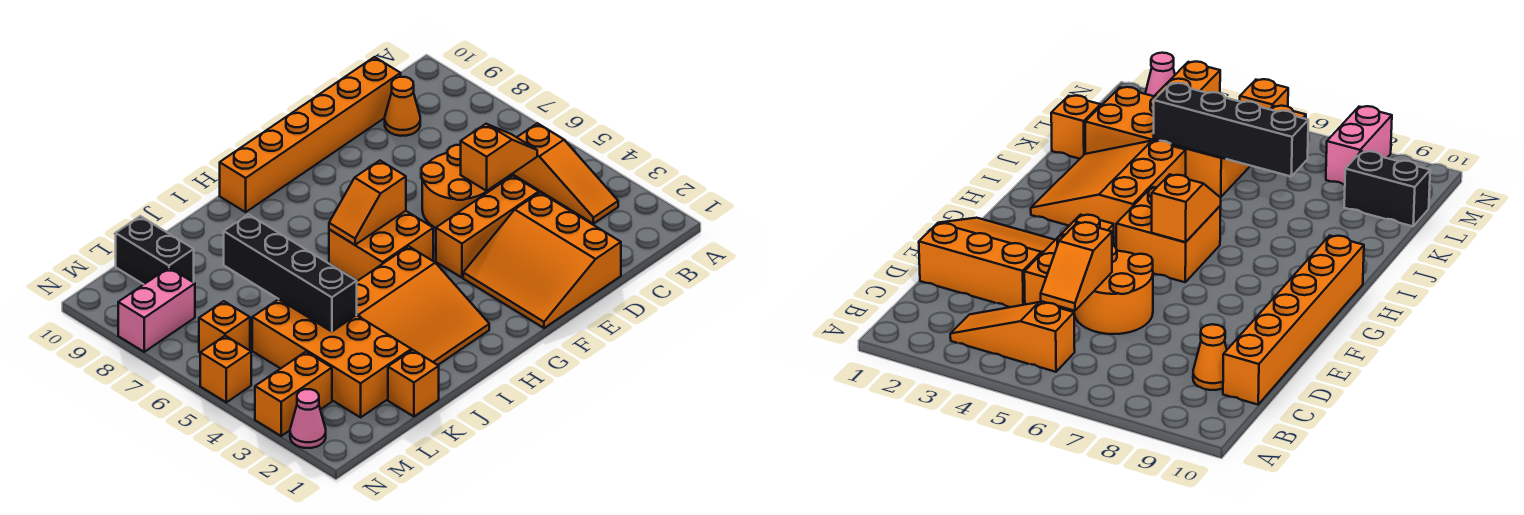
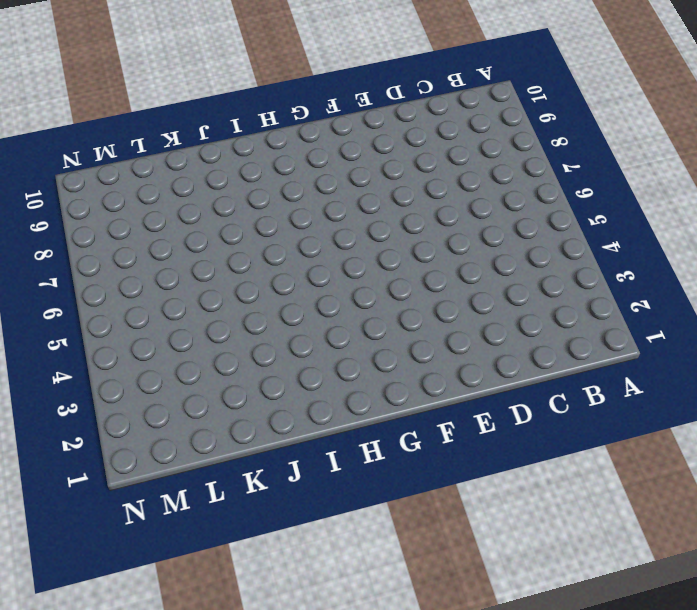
none -> orange slope B3:B5 level 1 top 5
none -> orange cone C9 level 1
none -> orange brick C10:H10 level 1

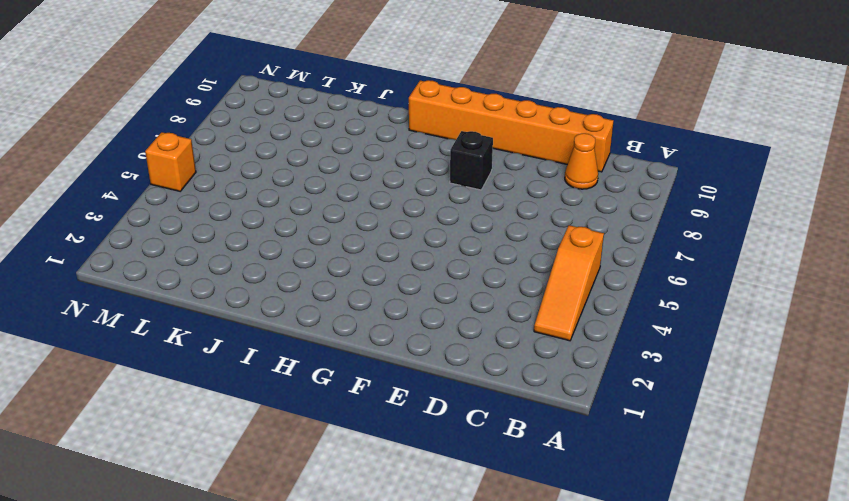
black brick F8 level 1 -> none
none -> orange slope D1:F3 level 1 top D
none -> orange brick D4:F4 level 1
none -> orange round brick D5:E6 level 1

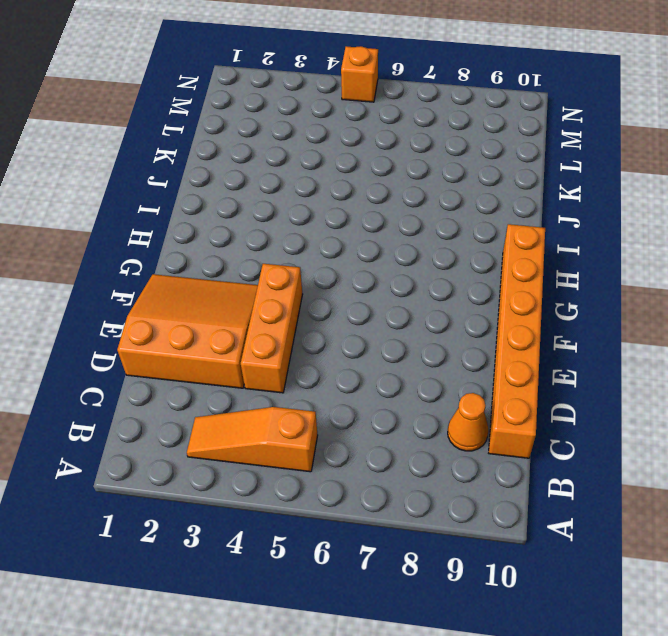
none -> orange round brick D5:E6 level 1
none -> orange brick G5:H6 level 1
none -> orange slope H2:J4 level 1 top 4

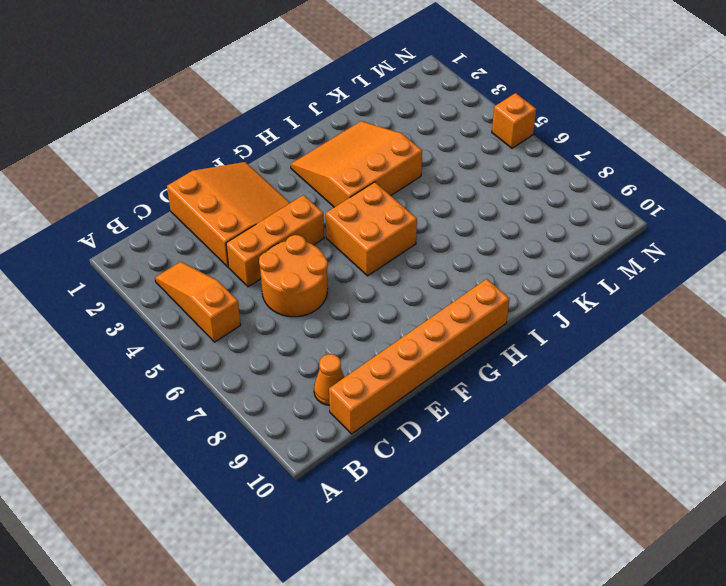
none -> orange brick K1 level 1
none -> orange brick K2:L5 level 1
none -> black brick L9:L10 level 1

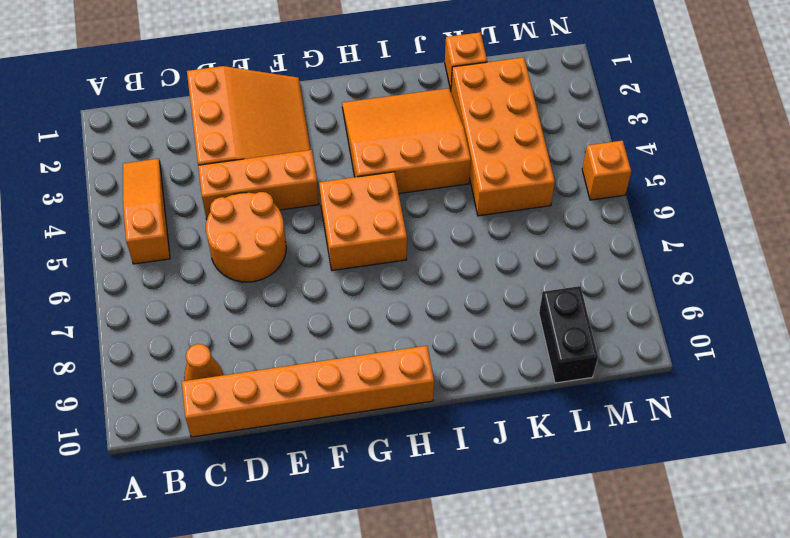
none -> orange brick M3:N3 level 1
none -> orange brick M6 level 1
none -> pink brick M8:N8 level 1

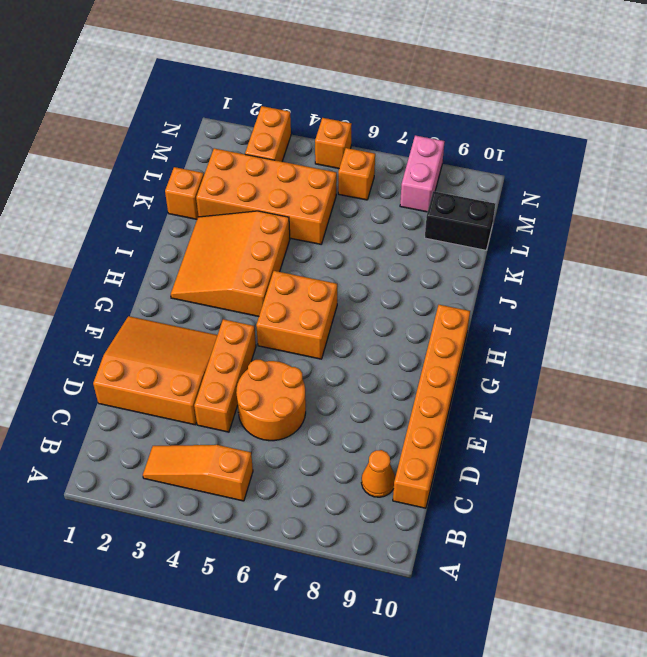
none -> pink cone N2 level 1
none -> orange slope C5:D5 level 2 top D
none -> orange slope G6:H6 level 2 top G

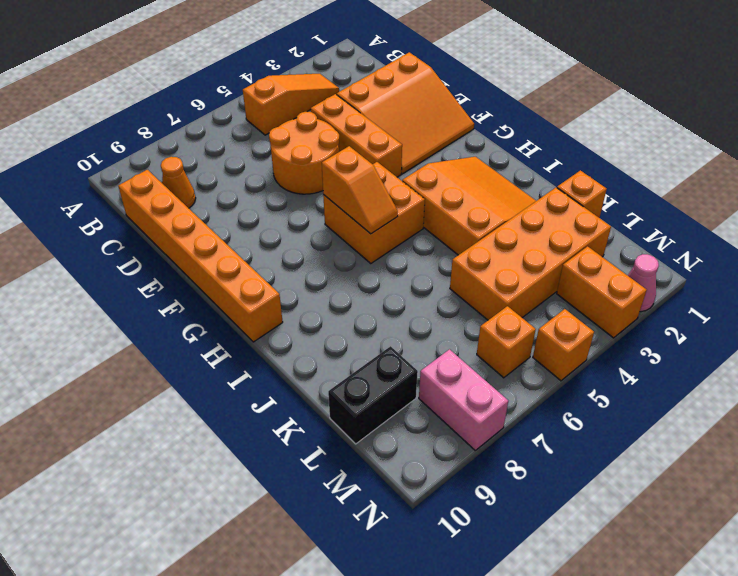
none -> orange slope C5:D5 level 2 top D
none -> black brick K4:K7 level 2

